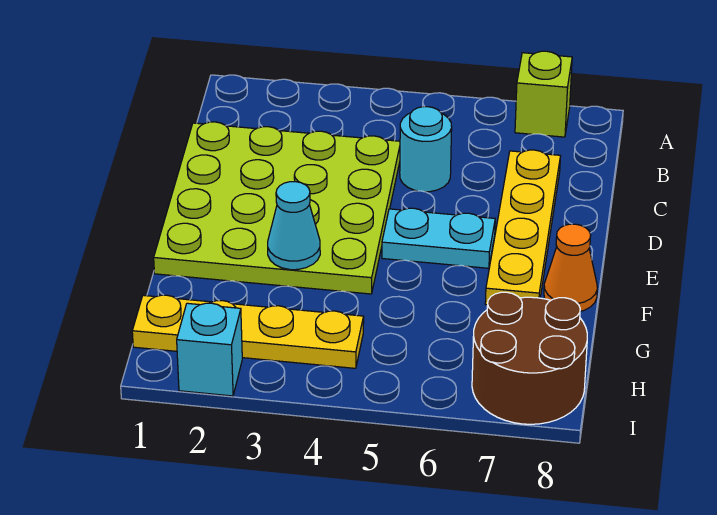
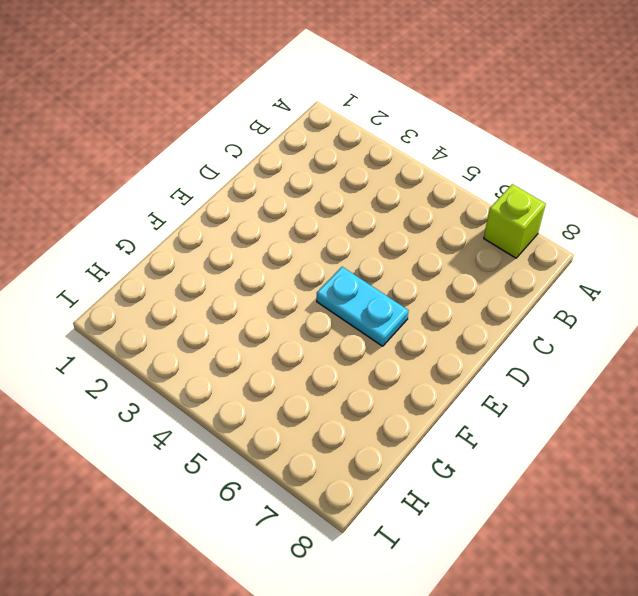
none -> lime plate C1:F4 level 1
none -> cyan round brick C5 level 1

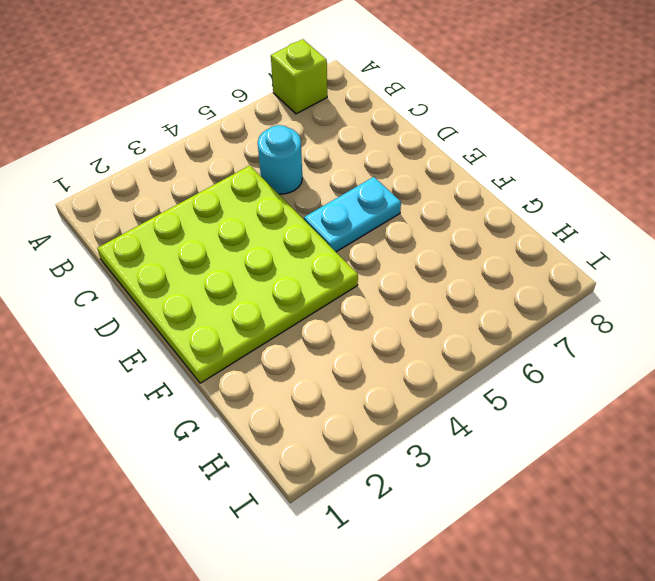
none -> yellow plate C7:F7 level 1
none -> orange cone F8 level 1

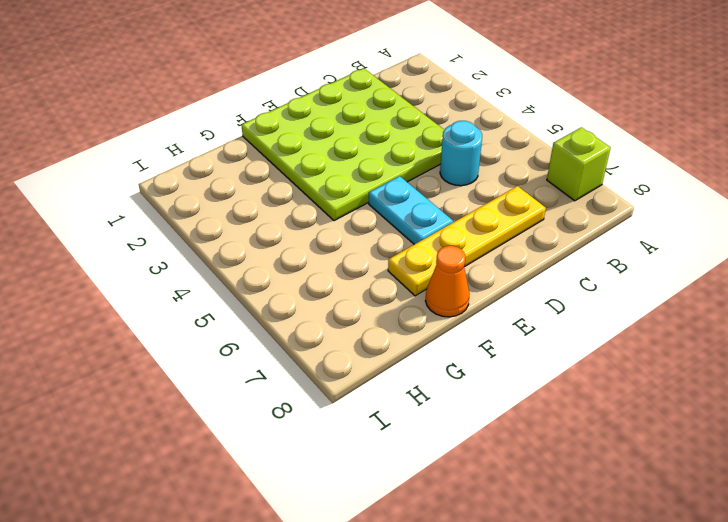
none -> yellow plate H1:H4 level 1
none -> brown round brick H7:I8 level 1

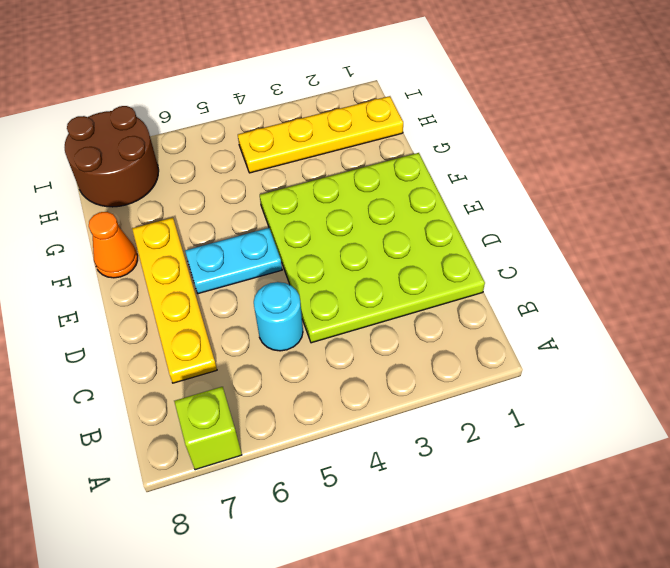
none -> cyan brick I2 level 1
none -> cyan cone F3 level 2

